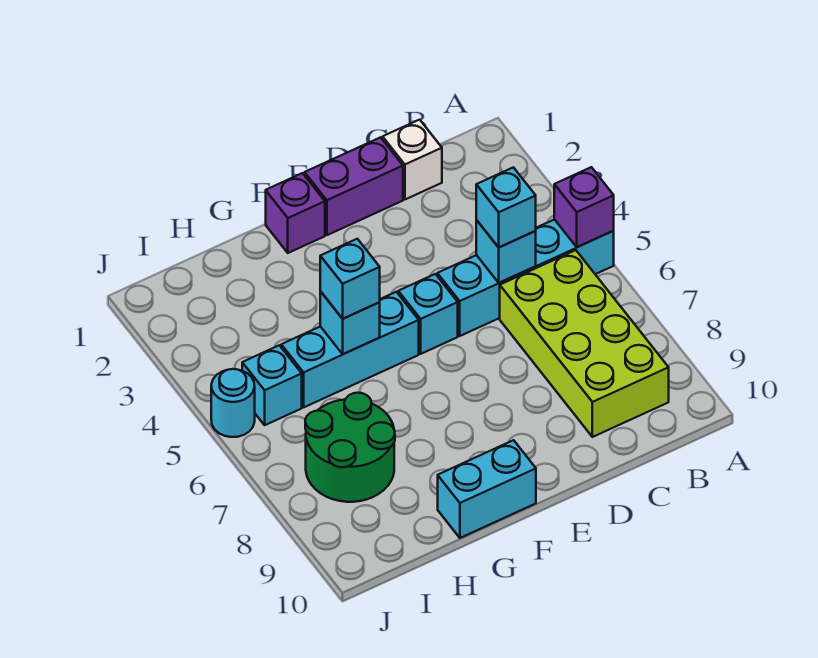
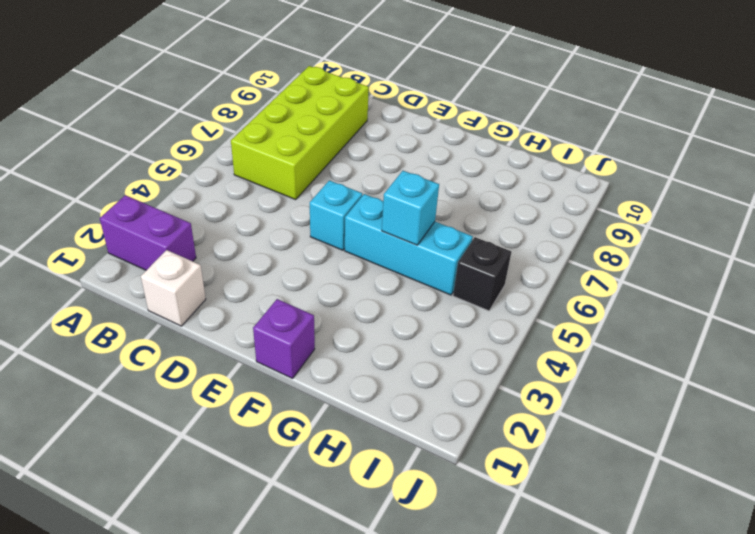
purple brick A2:B2 level 1 -> purple brick D1:E1 level 1
black brick I5 level 1 -> cyan brick I5 level 1
none -> cyan brick A5:D5 level 1
none -> cyan brick F10:G10 level 1
none -> green round brick H7:I8 level 1

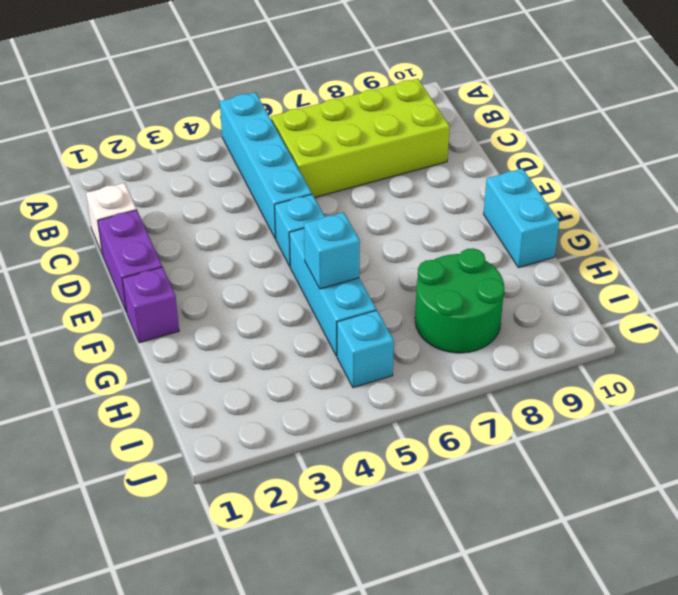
none -> cyan round brick J5 level 1
none -> purple brick A5 level 2
none -> cyan brick C5 level 2

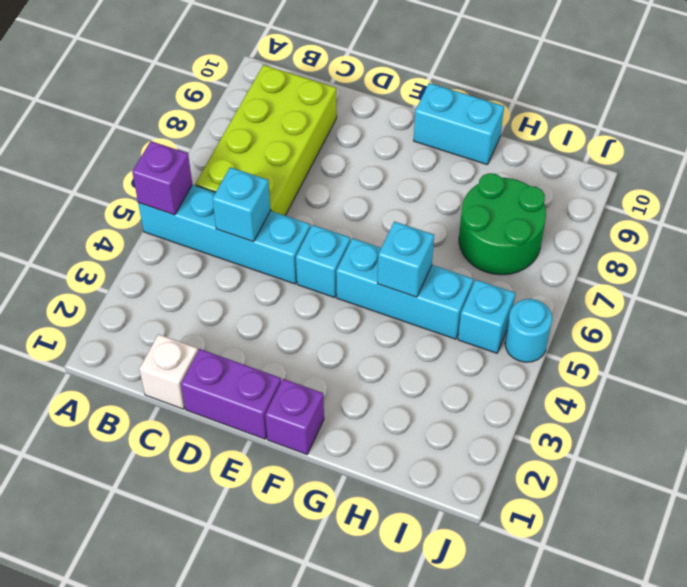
none -> cyan brick C5 level 3
none -> cyan brick G5 level 3

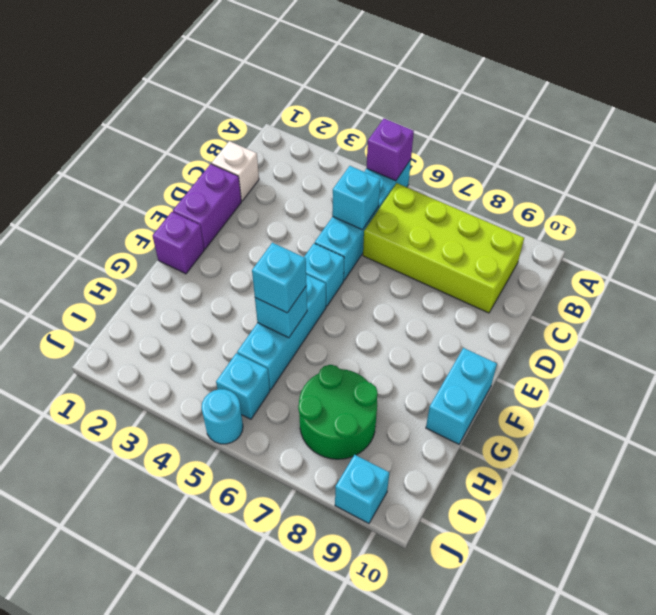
cyan brick J9 level 1 -> cyan brick C5 level 3

